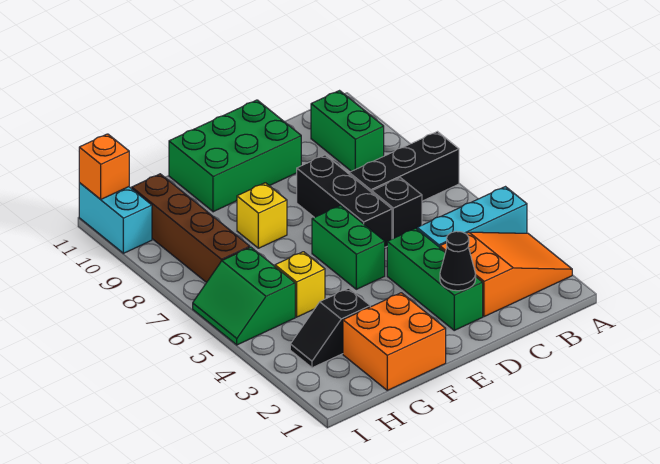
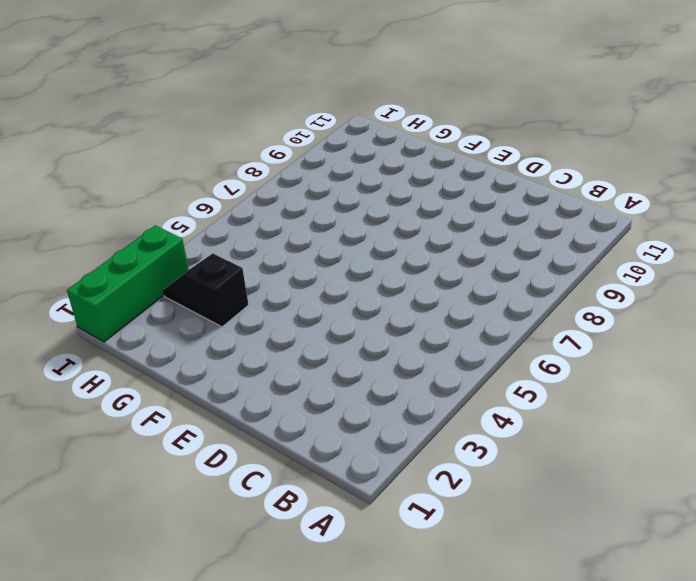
green brick I1:I3 level 1 -> green brick D2:D4 level 1
none -> orange slope A2:C3 level 1 top C
none -> cyan brick A4:C4 level 1
none -> black brick A7:C7 level 1

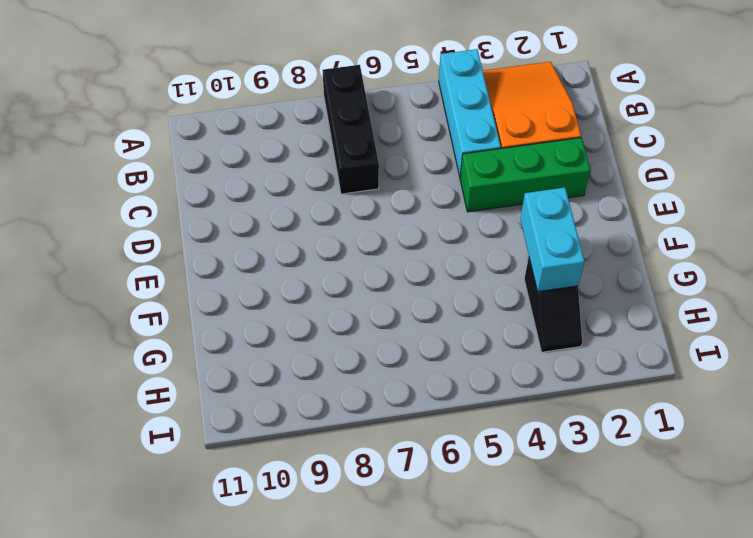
cyan brick F3:G3 level 2 -> cyan brick I10:I11 level 1
none -> green brick B9:B10 level 1
none -> black brick C6 level 1
none -> black brick D6:D8 level 1

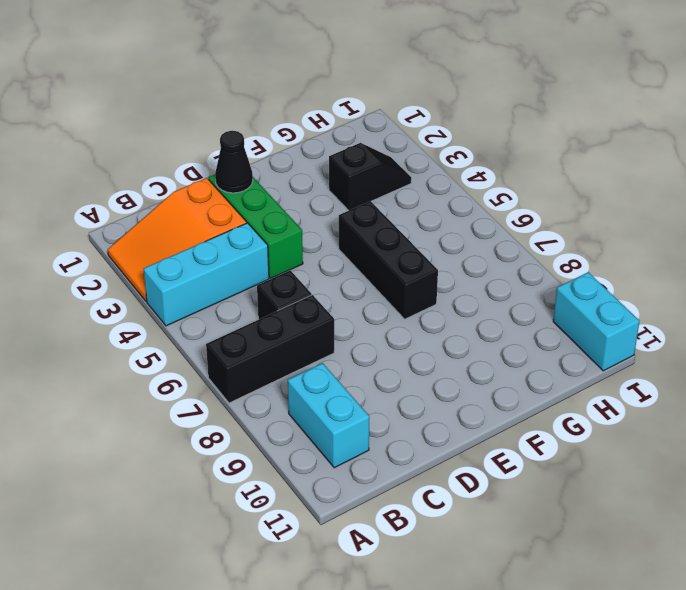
cyan brick B9:B10 level 1 -> green brick B9:B10 level 1
black brick F5:F7 level 1 -> black brick D6:D8 level 1
none -> green brick D10:F11 level 1
none -> green brick E5:E6 level 1
none -> orange brick F1:G2 level 1

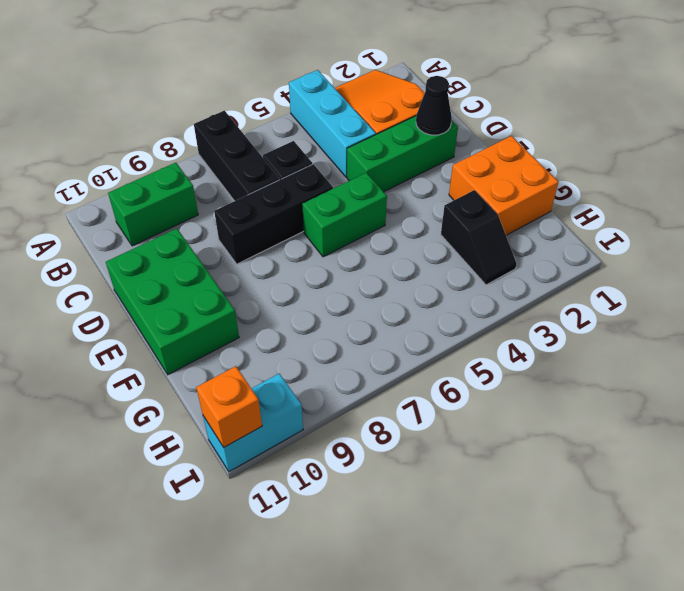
none -> yellow brick F8 level 1
none -> yellow brick G5 level 1
none -> green slope H5:I6 level 1 top H

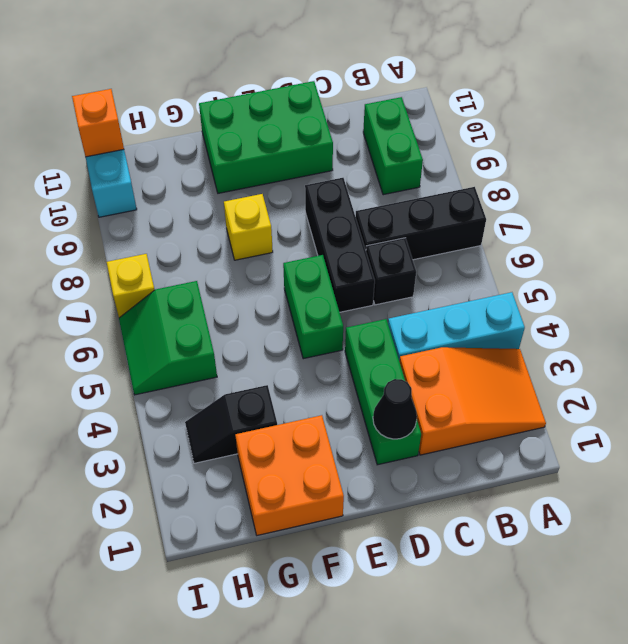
yellow brick I7 level 1 -> yellow brick G5 level 1
none -> brown brick H7:H10 level 1

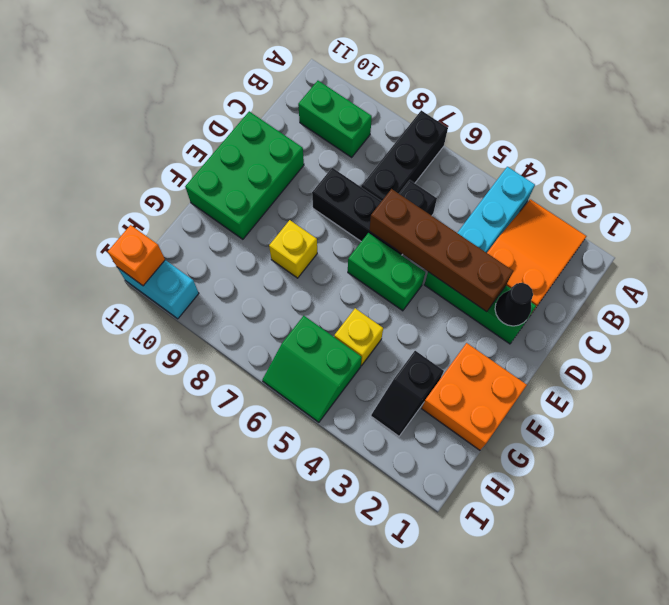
brown brick D3:D6 level 2 -> brown brick H7:H10 level 1

